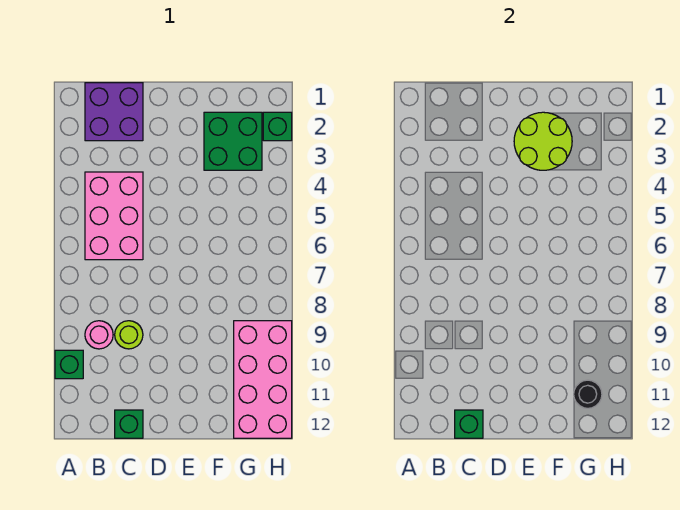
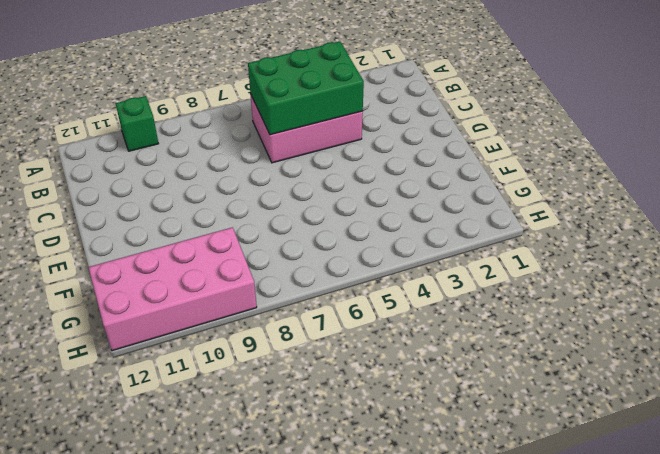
green brick B4:C6 level 2 -> none
none -> purple brick B1:C2 level 1
none -> pink round brick B9 level 1
none -> lime round brick C9 level 1

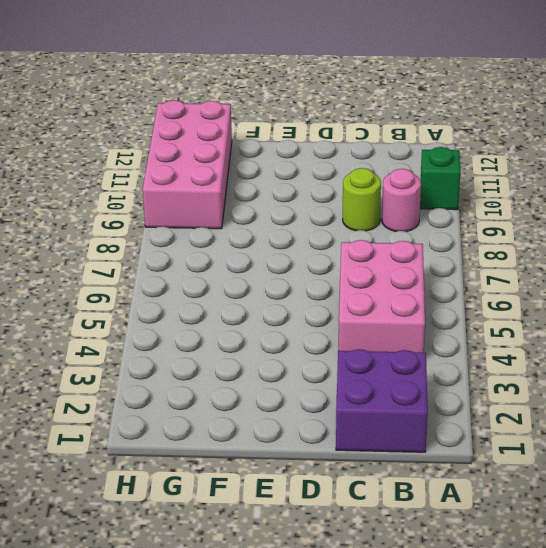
none -> green brick C12 level 1
none -> green brick F2:G3 level 1
none -> green brick H2 level 1

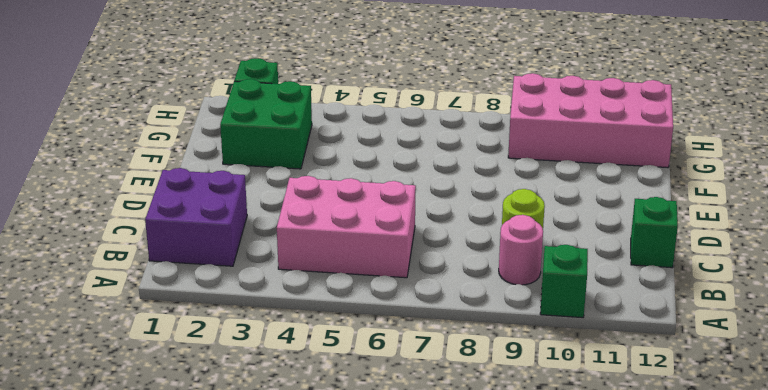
none -> green brick C12 level 2
none -> lime round brick E2:F3 level 2
none -> black round brick G11 level 2

